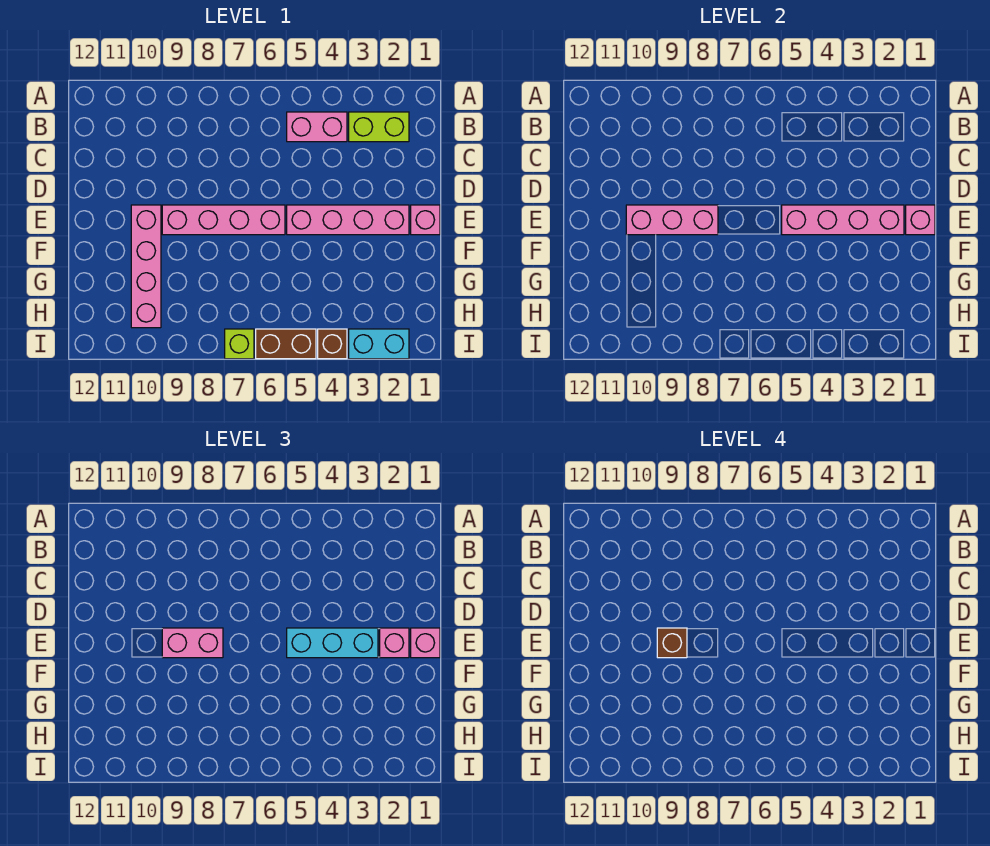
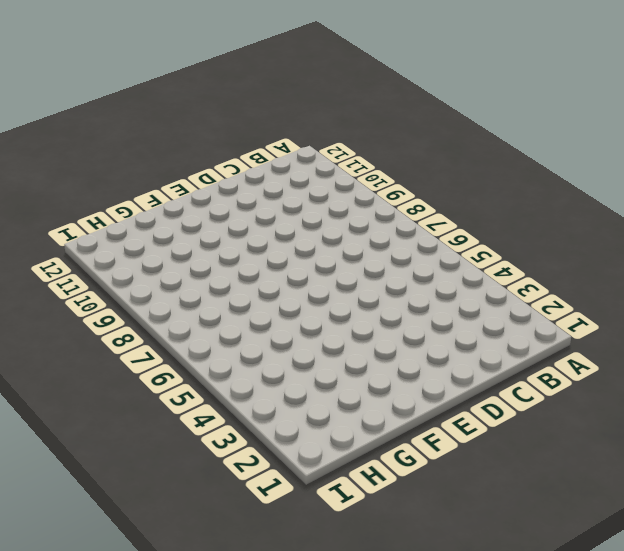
none -> lime brick B2:B3 level 1
none -> pink brick B4:B5 level 1
none -> pink brick E1 level 1

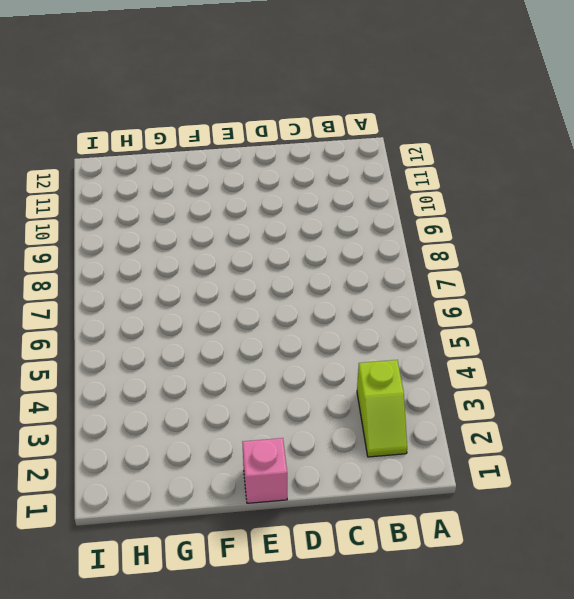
lime slope B2:B3 level 1 top 3 -> lime brick B2:B3 level 1
none -> pink brick B4:B5 level 1
none -> pink brick E2:E5 level 1
none -> pink brick E6:E9 level 1

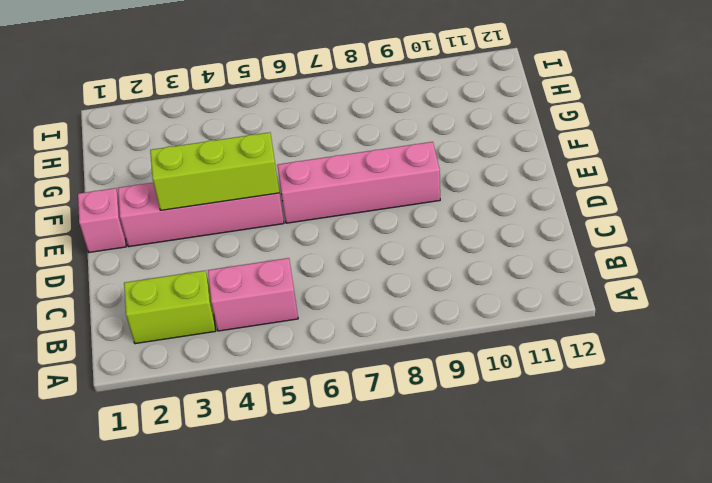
lime brick E3:E5 level 2 -> pink brick E2:E5 level 2
none -> pink brick E10:H10 level 1
none -> cyan brick I2:I3 level 1
none -> brown brick I4 level 1

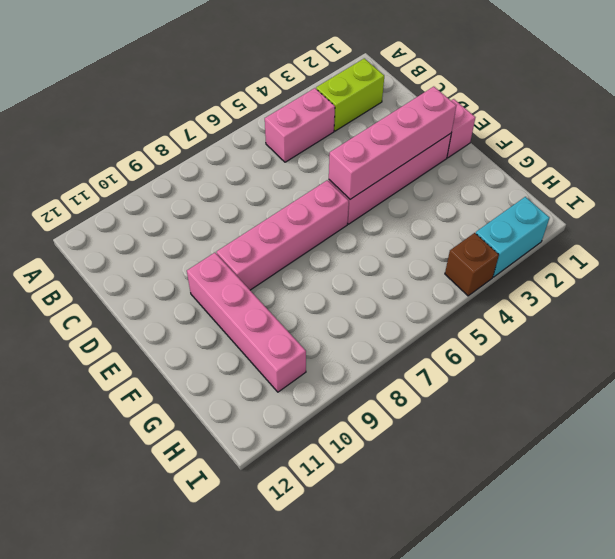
none -> brown brick I5:I6 level 1
none -> lime brick I7 level 1
none -> pink brick E1 level 2

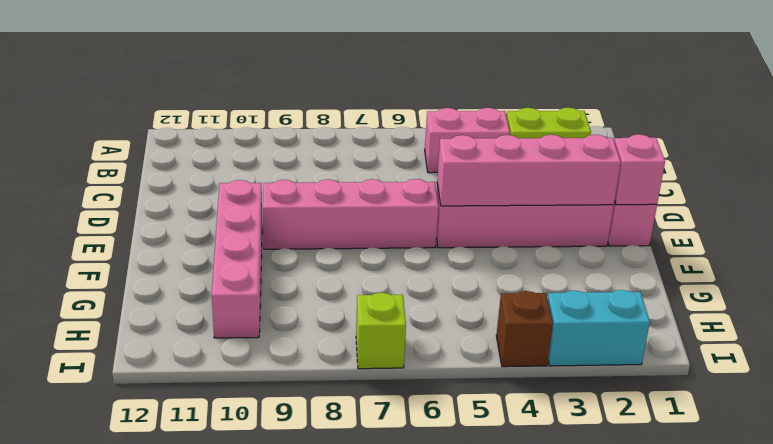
none -> brown brick I5:I6 level 1
none -> pink brick E8:E10 level 2
none -> pink brick E1 level 3

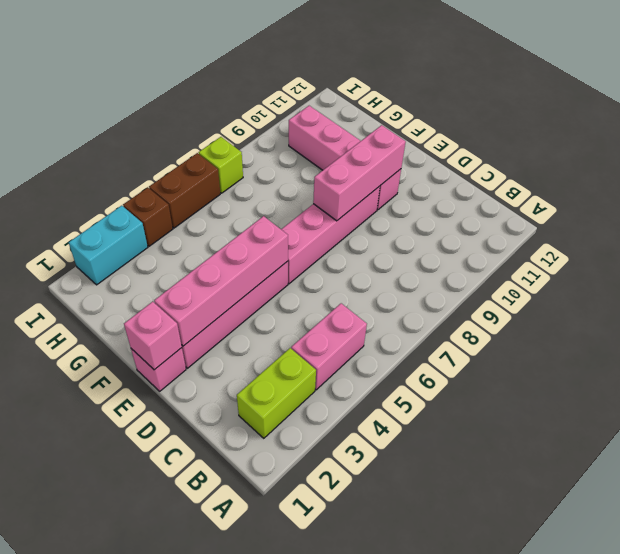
none -> pink brick E1 level 3
none -> pink brick E2 level 3
none -> cyan brick E3:E5 level 3

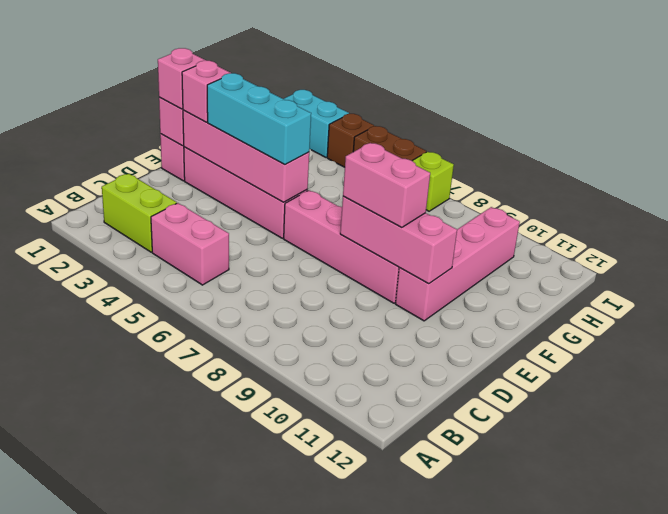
none -> brown brick E9 level 4

